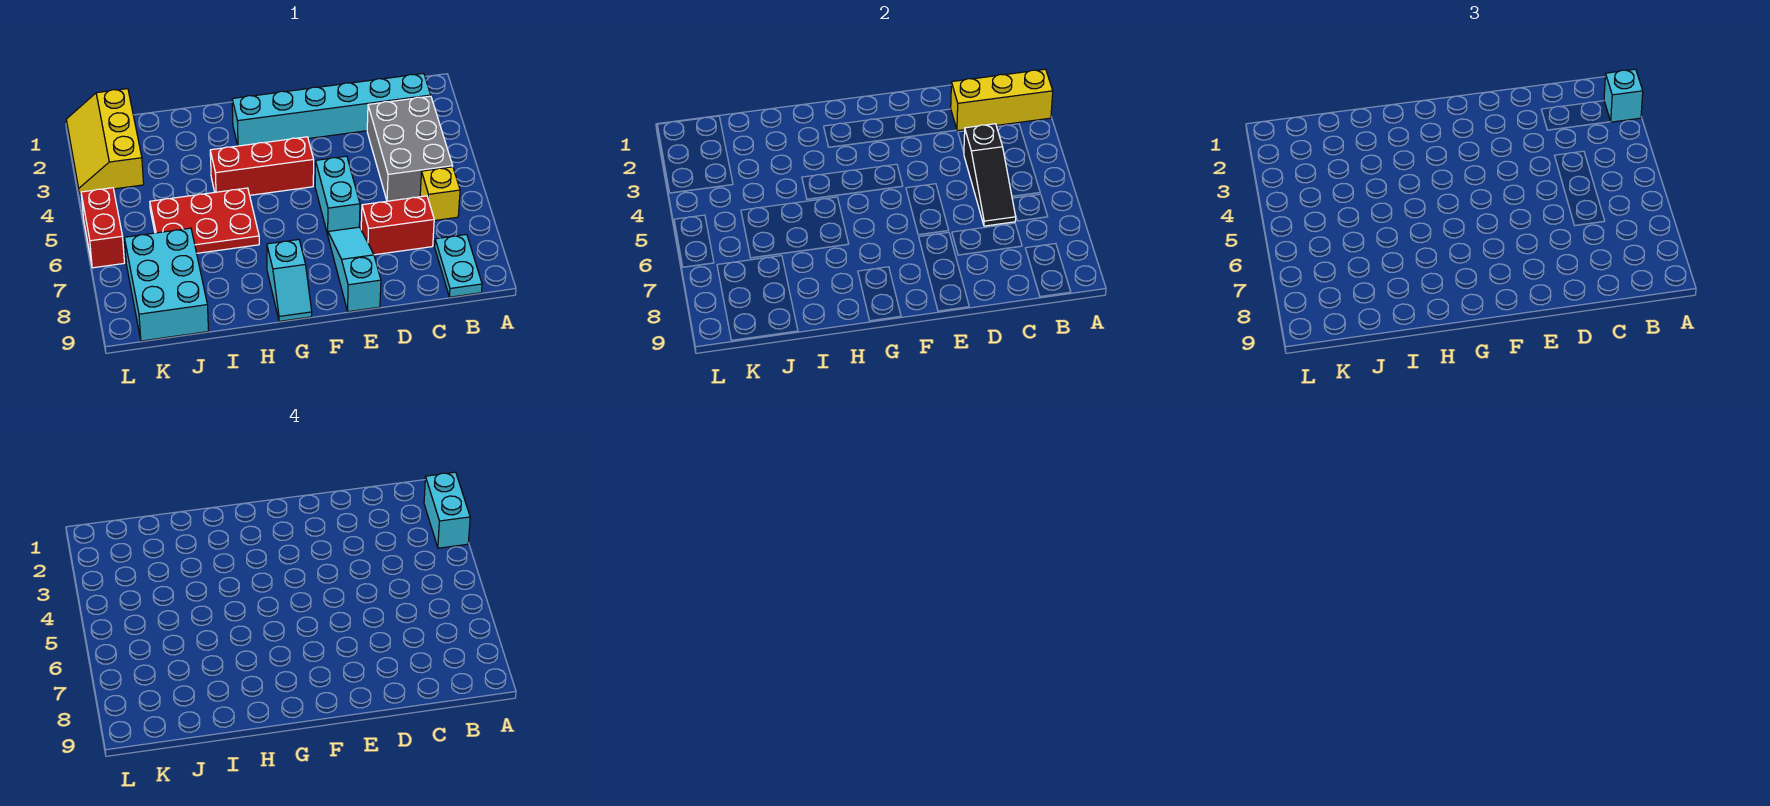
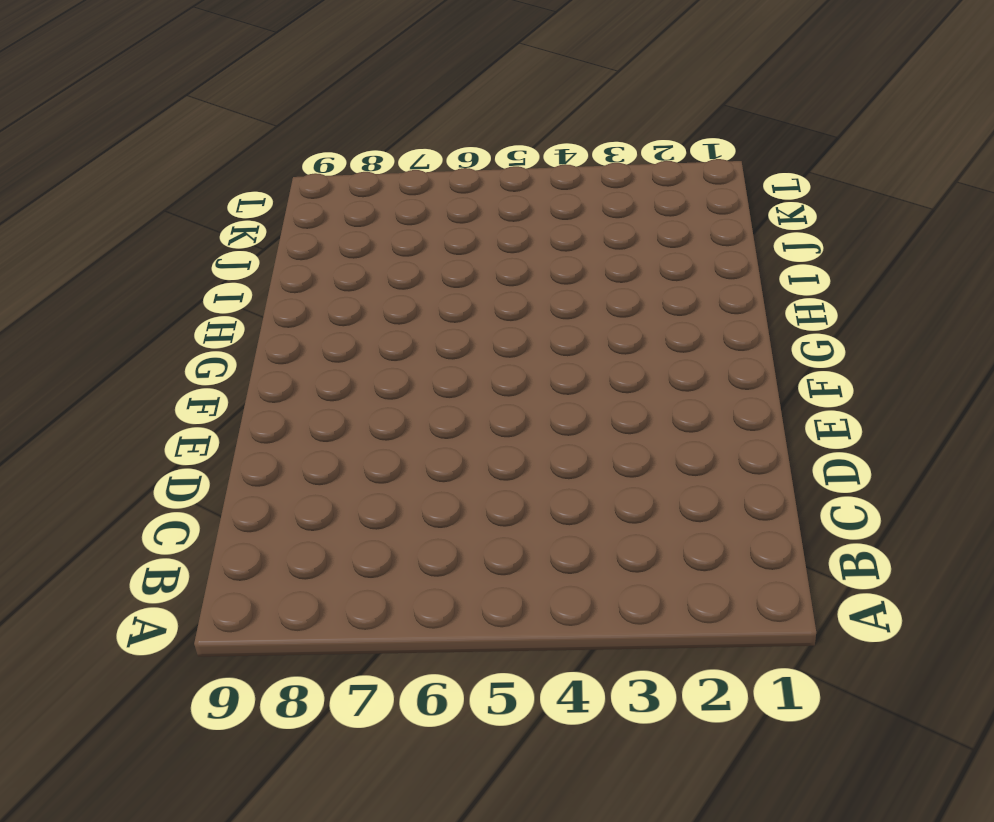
none -> cyan brick B2:G2 level 1
none -> grey brick B3:C5 level 1
none -> yellow brick B6 level 1

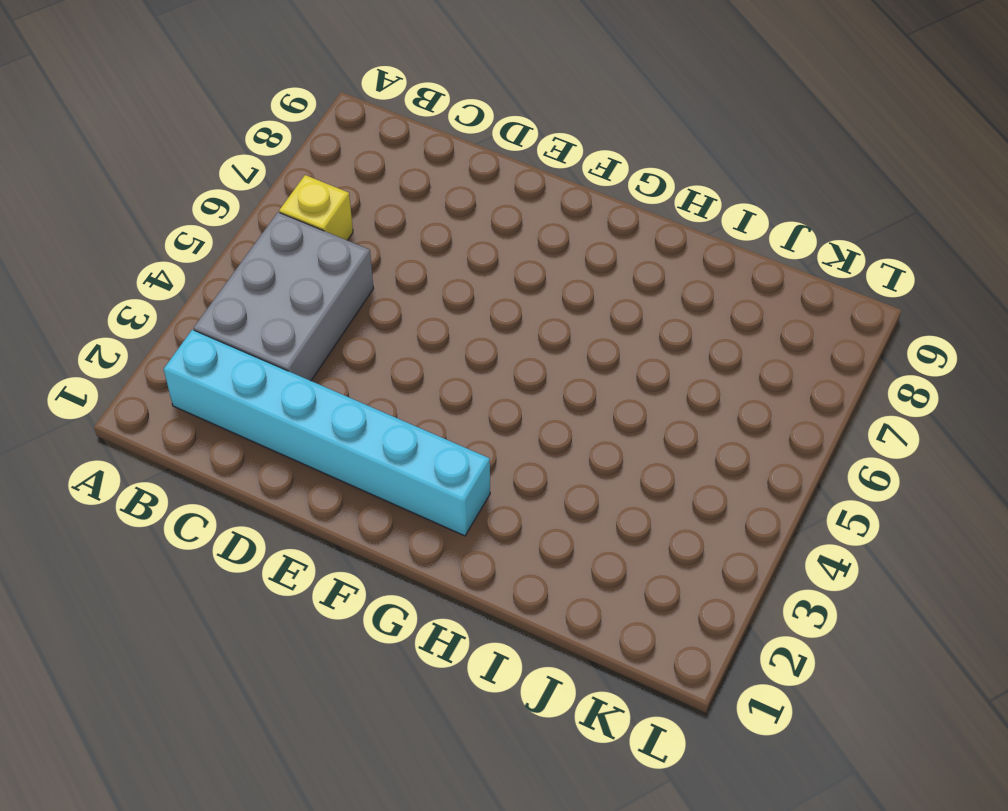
none -> cyan plate B8:B9 level 1
none -> red brick C7:D7 level 1
none -> cyan brick E5:E6 level 1

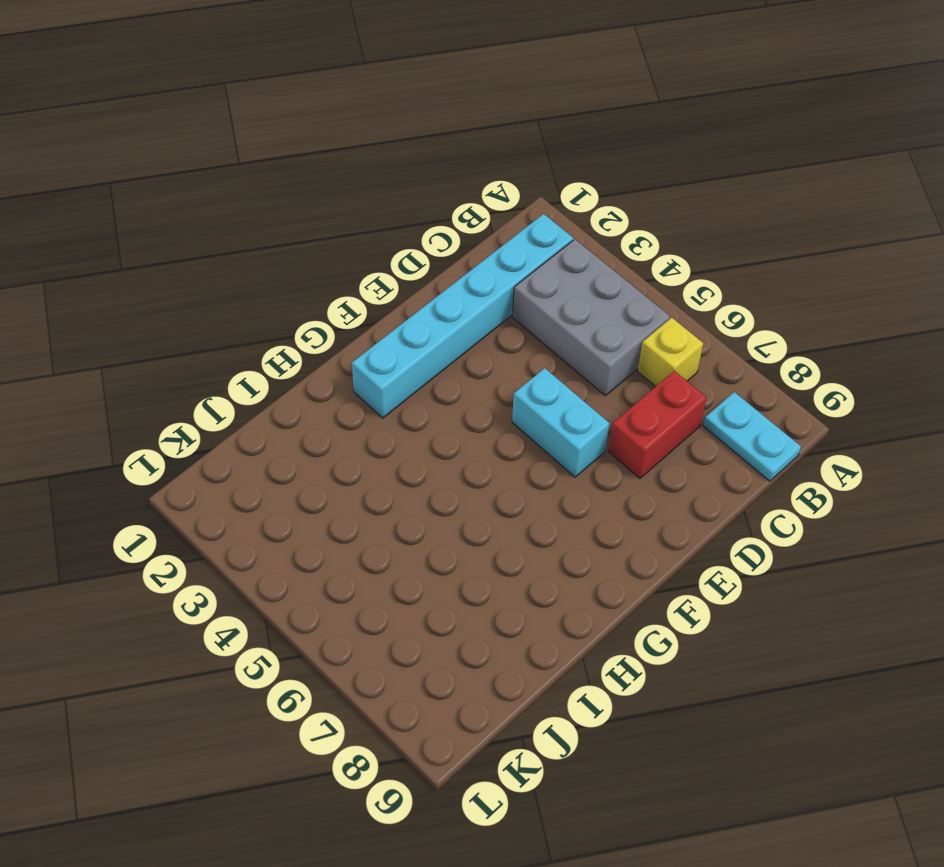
none -> cyan slope E7:E9 level 1 top 9
none -> red brick F4:H4 level 1
none -> cyan slope G8:G9 level 1 top 8

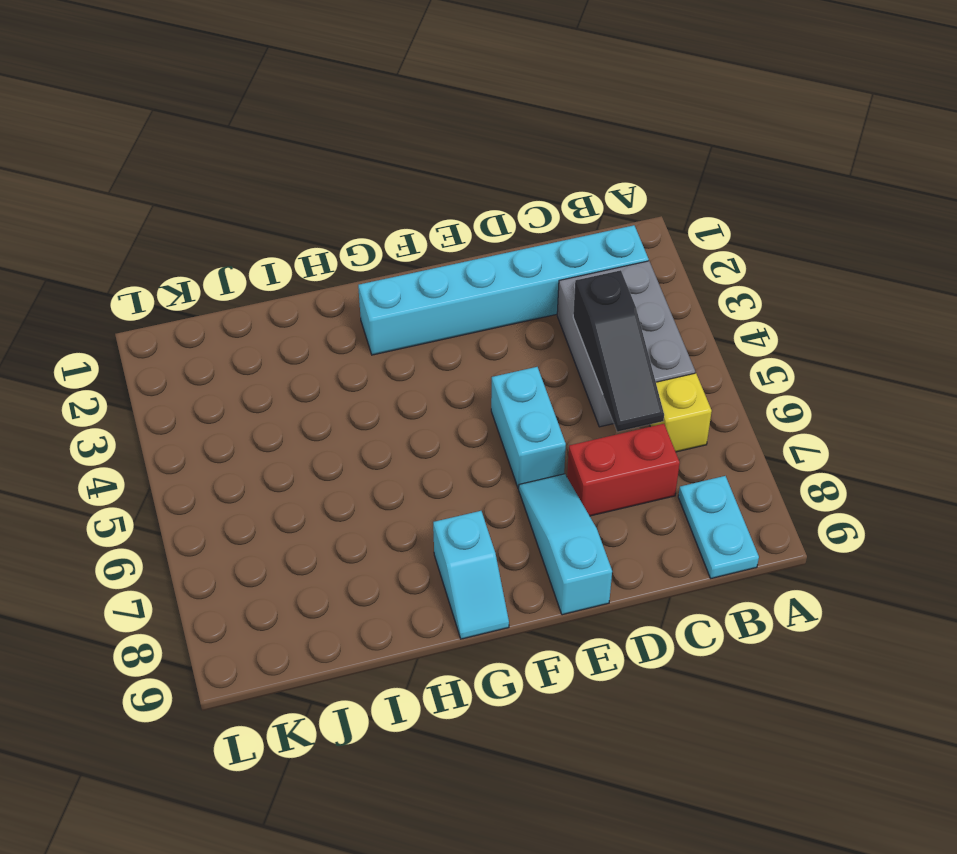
none -> red brick F4:H4 level 1
none -> red plate H5:J6 level 1
none -> cyan brick J7:K9 level 1

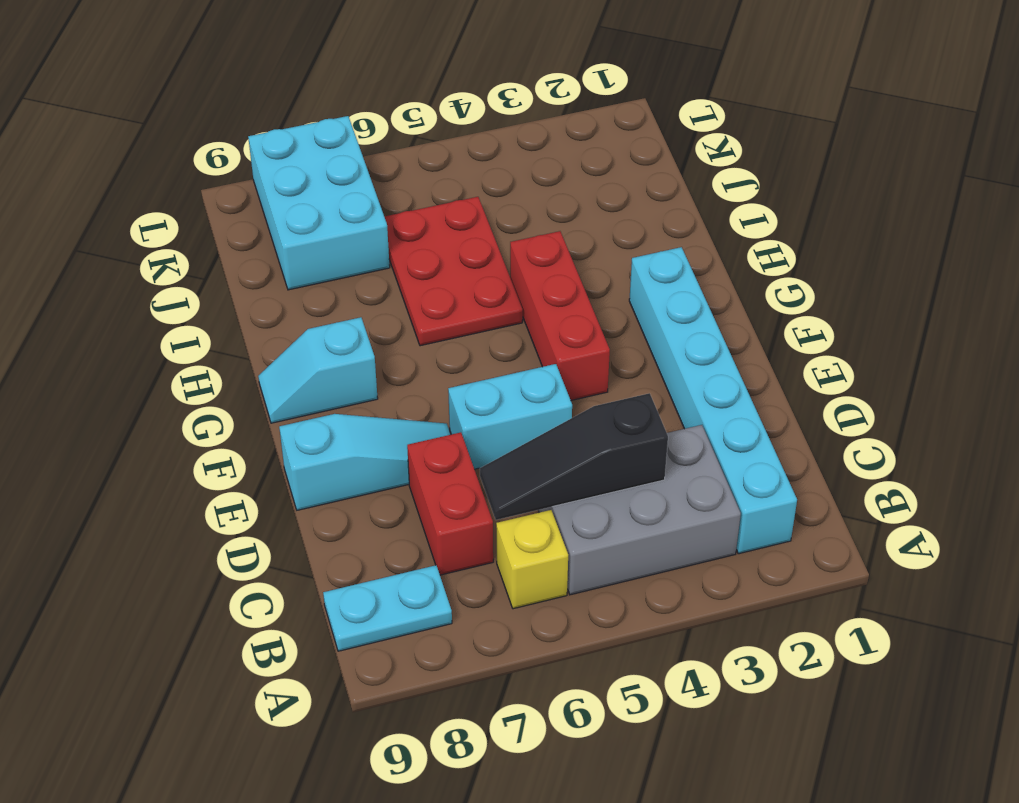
cyan brick J7:L8 level 1 -> cyan brick J7:K9 level 1
none -> yellow slope K1:L3 level 1 top K
none -> red brick L5:L6 level 1
none -> yellow brick A2:C2 level 2

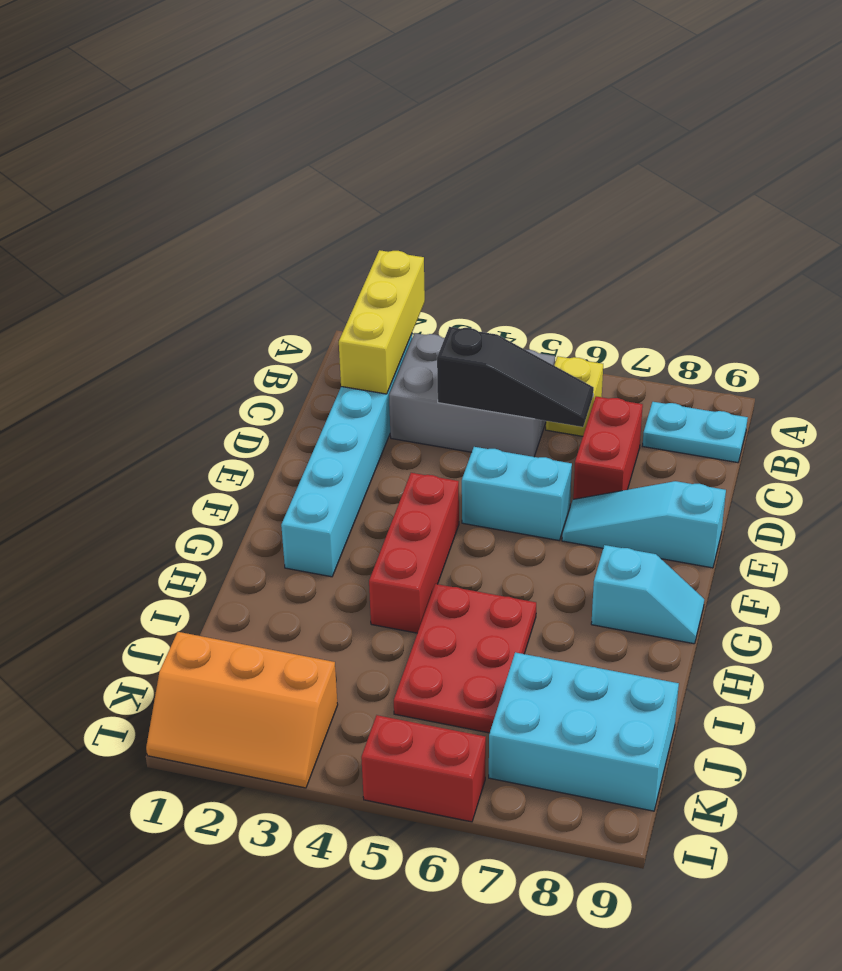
orange slope K1:L3 level 1 top K -> yellow slope K1:L3 level 1 top K
none -> cyan brick A2 level 3
none -> cyan brick A2:A3 level 4

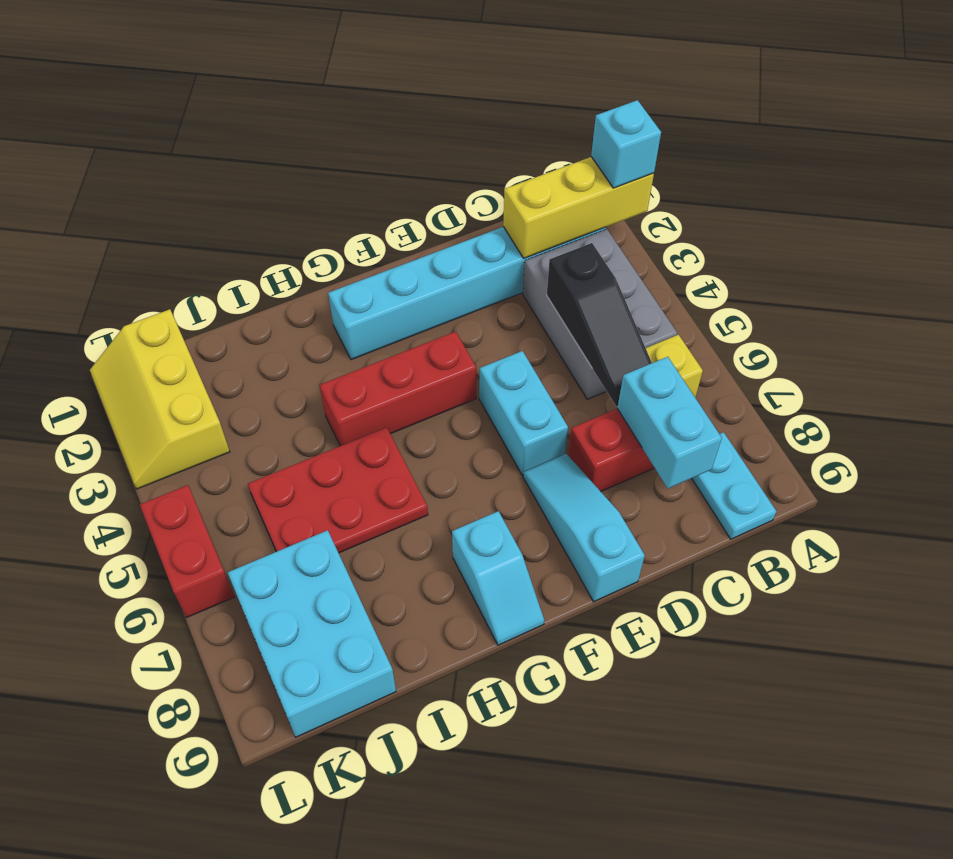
cyan brick C7:C8 level 2 -> cyan brick A2:A3 level 4

